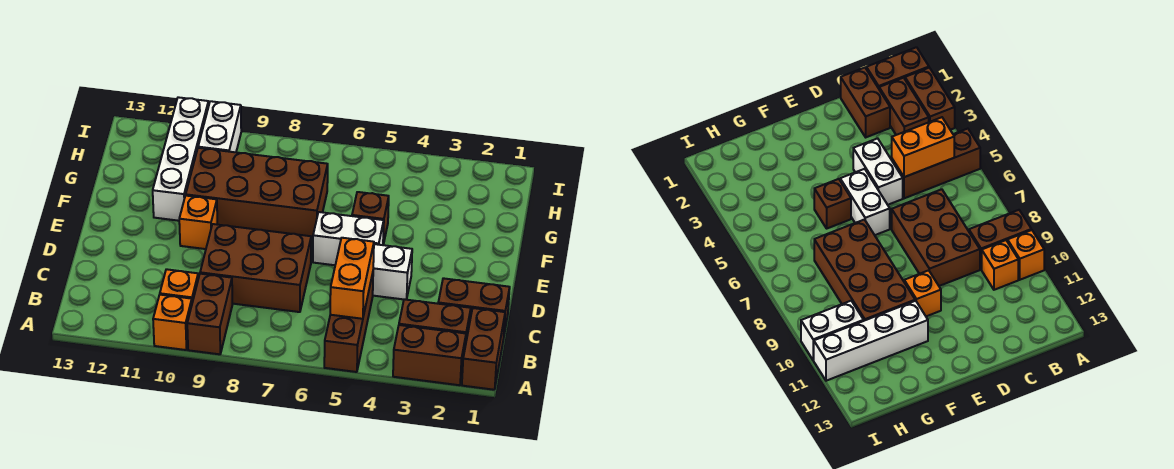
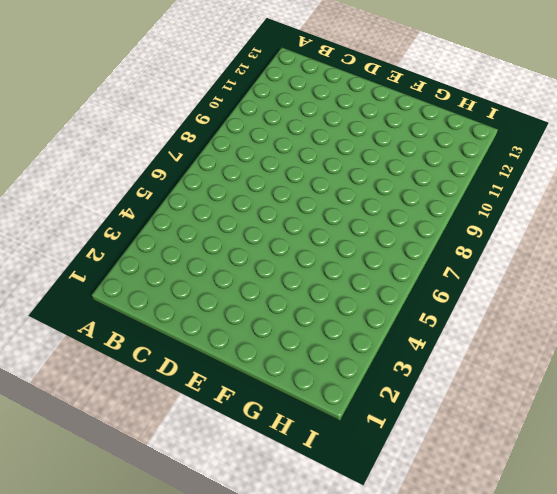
none -> brown brick A1:B1 level 1
none -> brown brick A2:A3 level 1
none -> brown brick A5:C5 level 1

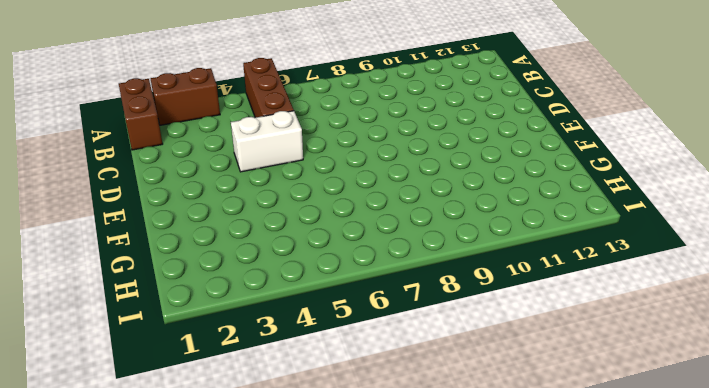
none -> brown brick A9:B9 level 1
none -> orange brick A10 level 1
none -> brown brick B2:B3 level 1

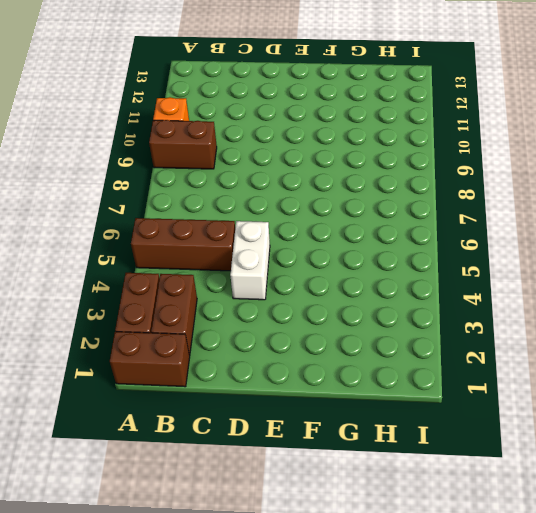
none -> orange brick B10 level 1
none -> brown brick C1:C2 level 1
none -> brown brick C7:D9 level 1

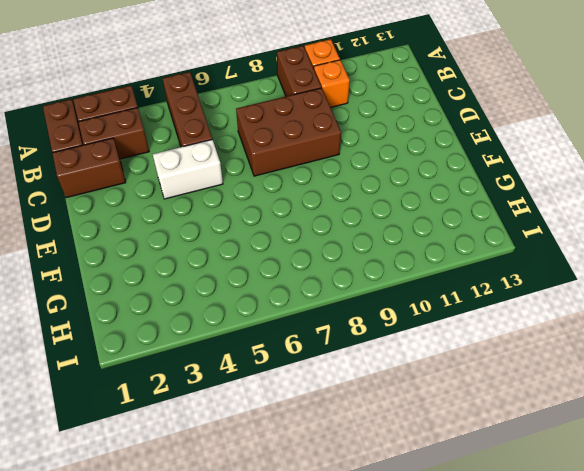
none -> white brick E5:E6 level 1
none -> orange brick E10 level 1
none -> brown brick F5 level 1

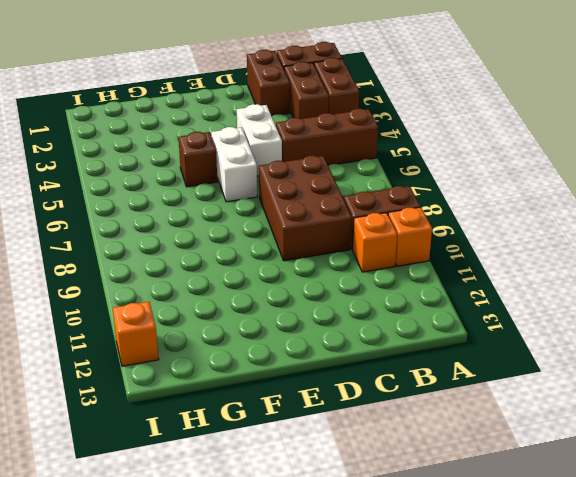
orange brick I12 level 1 -> orange brick E10 level 1
none -> brown brick F7:G10 level 1
none -> white brick F11:I11 level 1
none -> white brick H10:I10 level 1

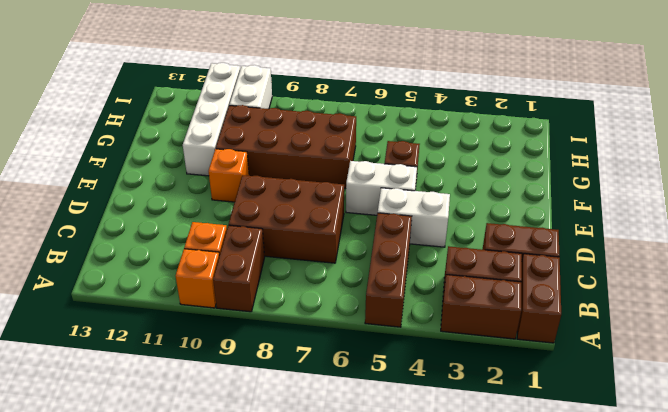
none -> orange brick B5:C5 level 2

